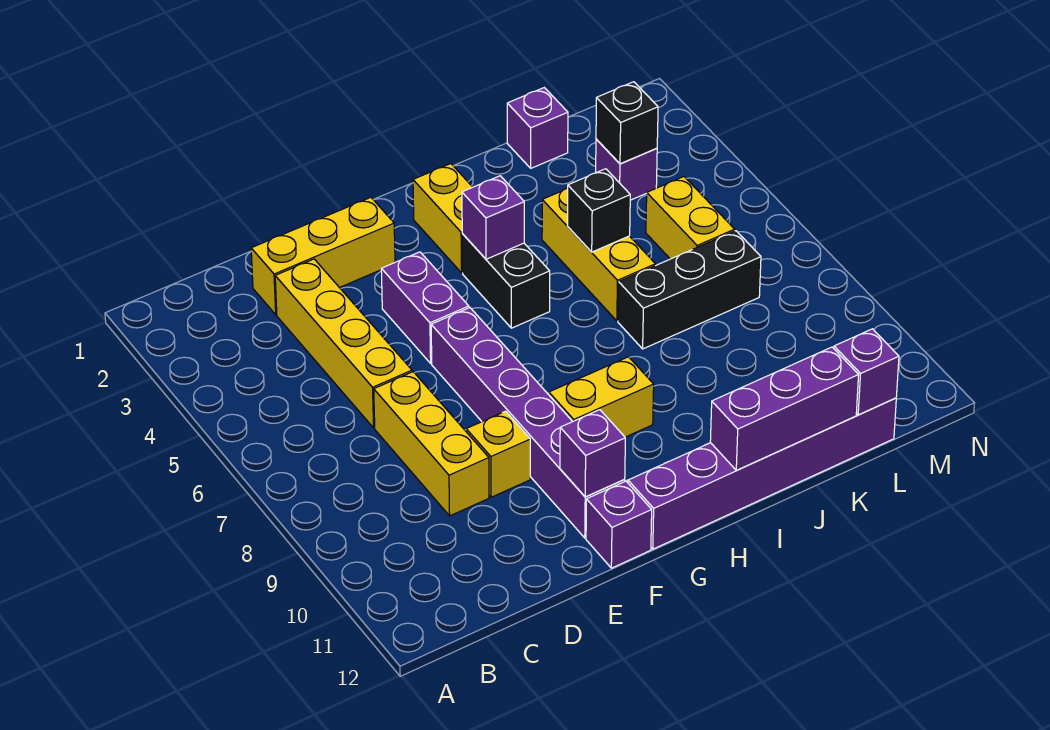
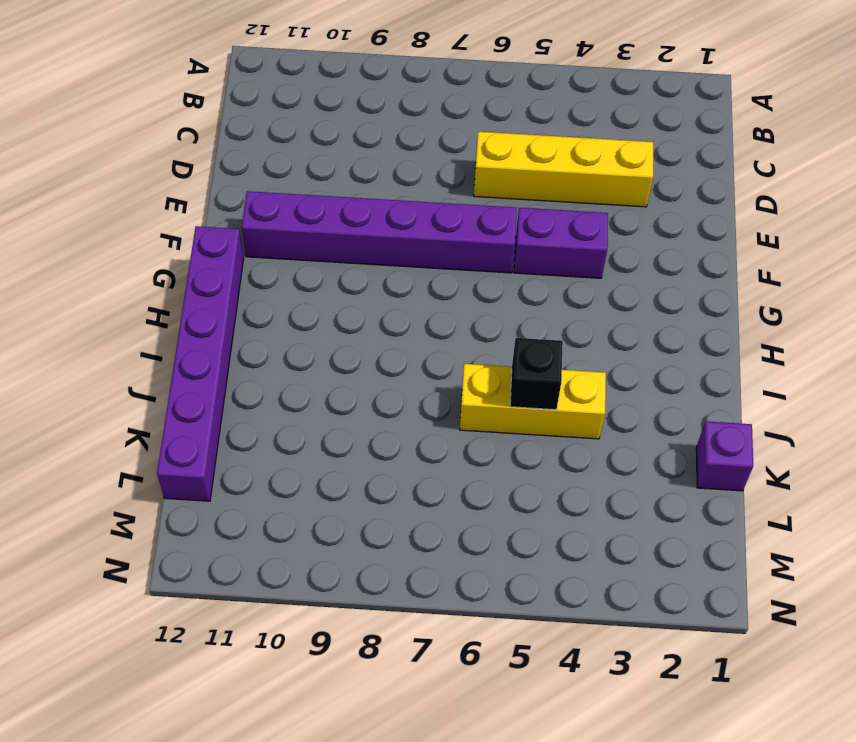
none -> yellow brick D2:F2 level 1
none -> yellow brick D7:D9 level 1
none -> yellow brick E9 level 1

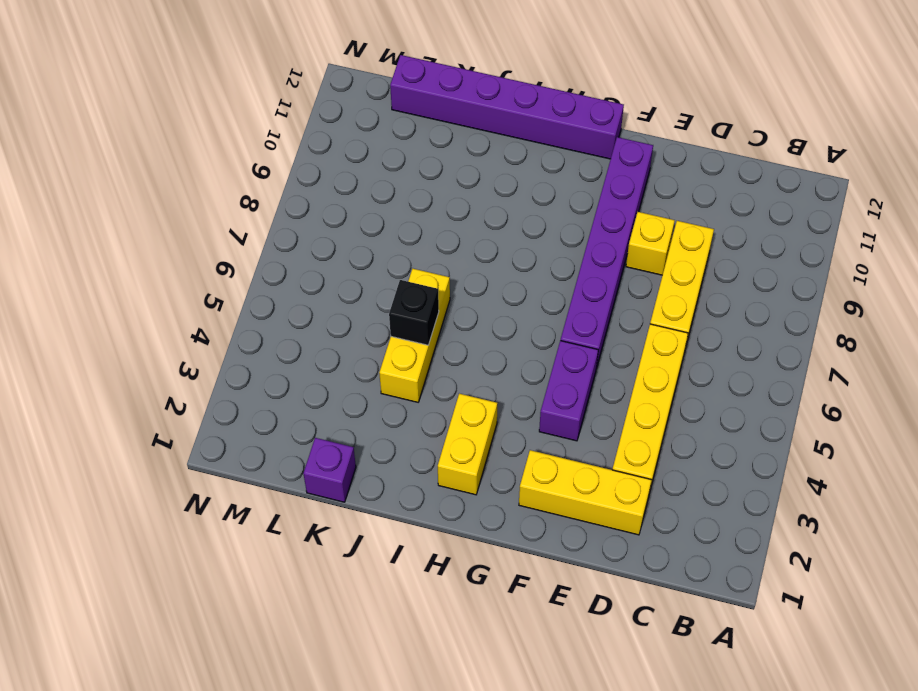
none -> purple brick F12 level 1
none -> yellow brick G9:H9 level 1
none -> black brick H4:H5 level 1

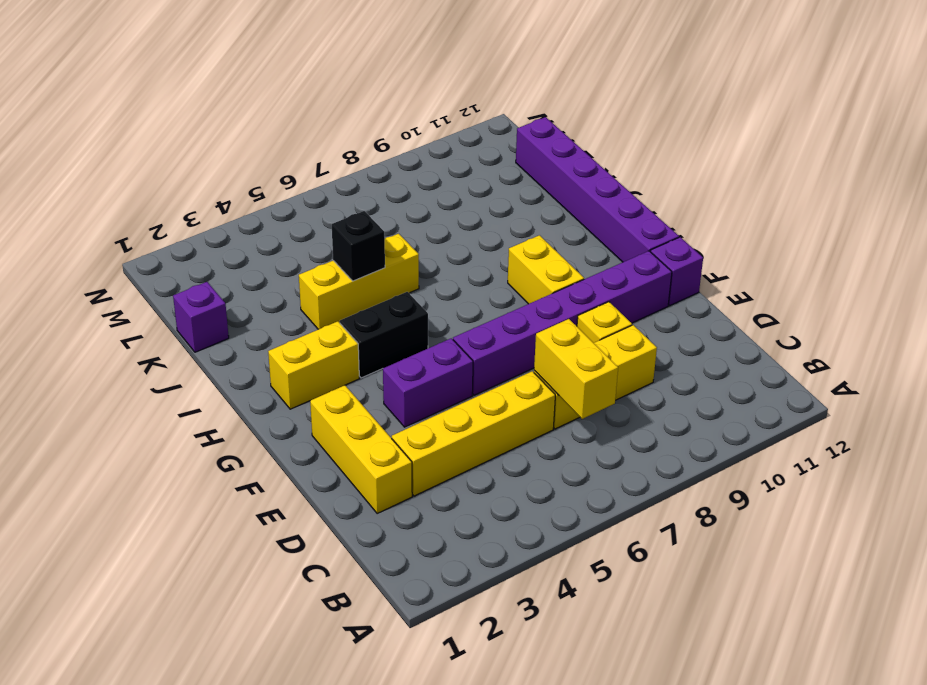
yellow brick C7:D7 level 2 -> yellow brick L5:L6 level 1
none -> black brick J7:L7 level 1
none -> purple brick L3 level 1
none -> purple brick F11 level 2

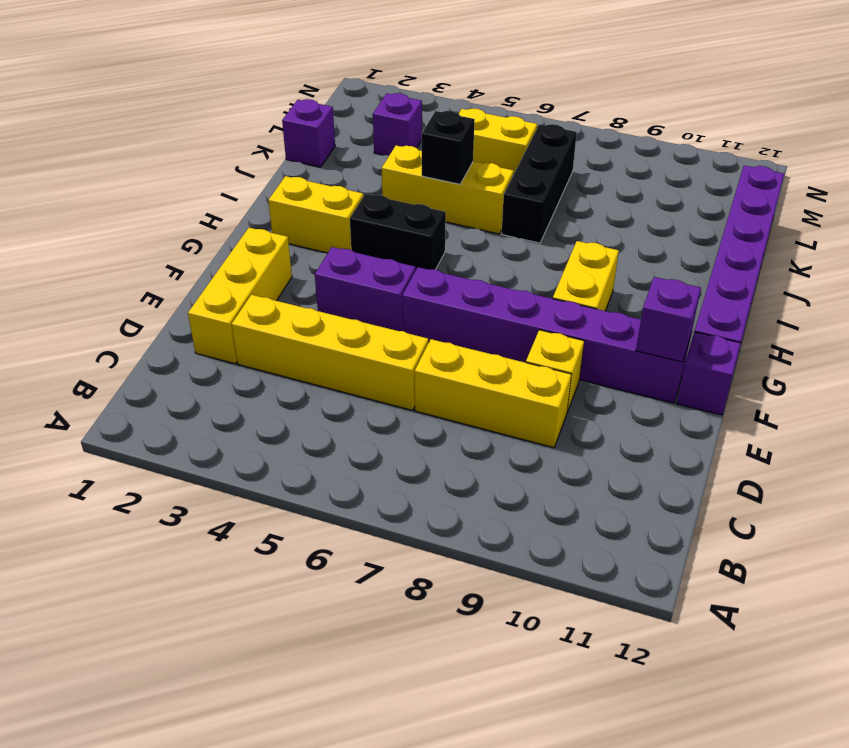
none -> purple brick H4 level 2
none -> purple brick I12:K12 level 2
none -> black brick L3 level 2

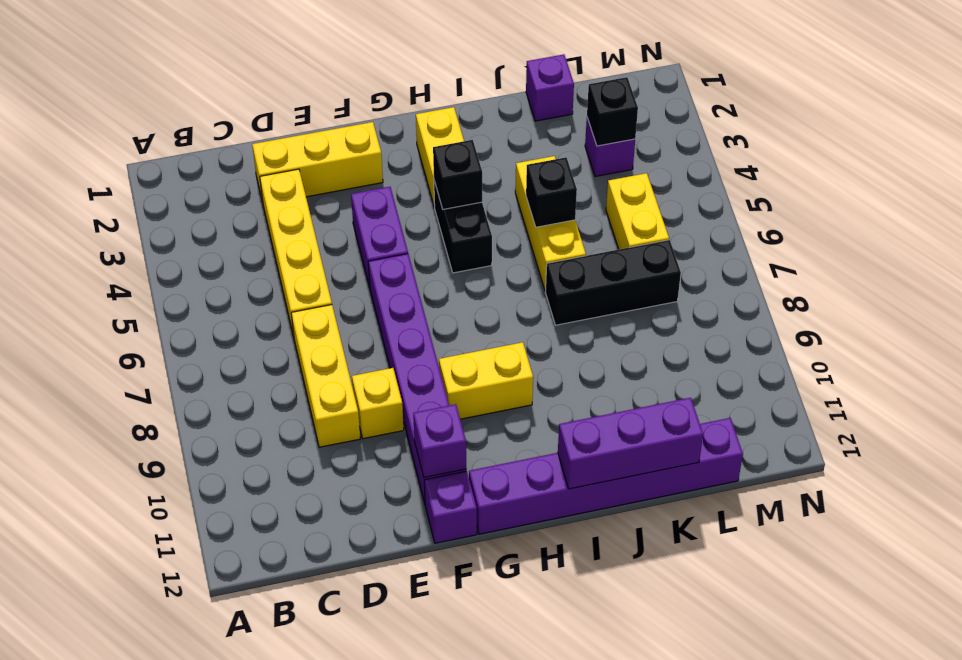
black brick H4 level 2 -> purple brick H4 level 2
none -> purple brick L12 level 2

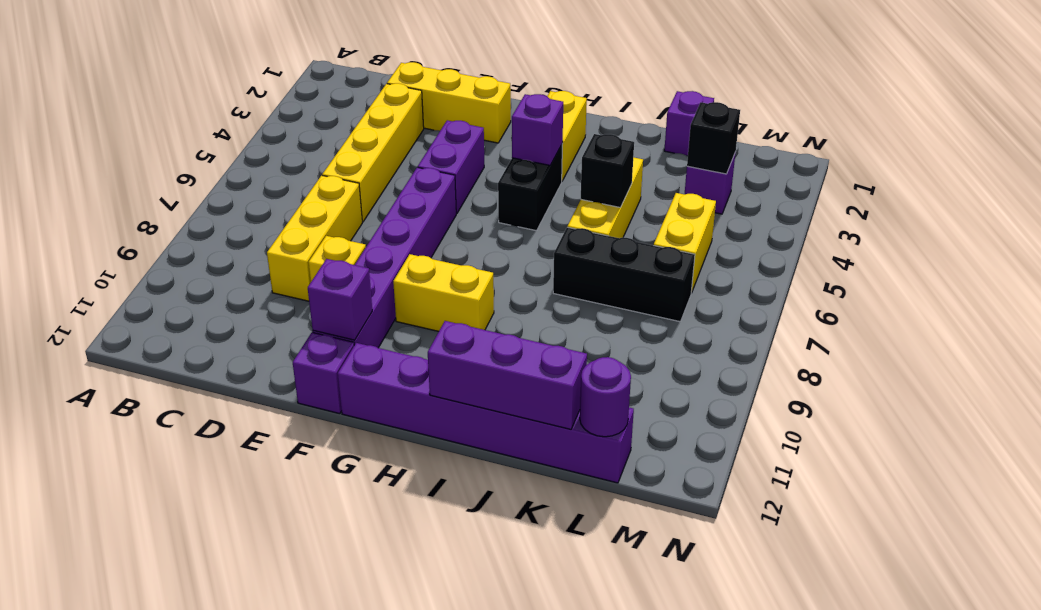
purple round brick L12 level 2 -> purple brick L12 level 2

